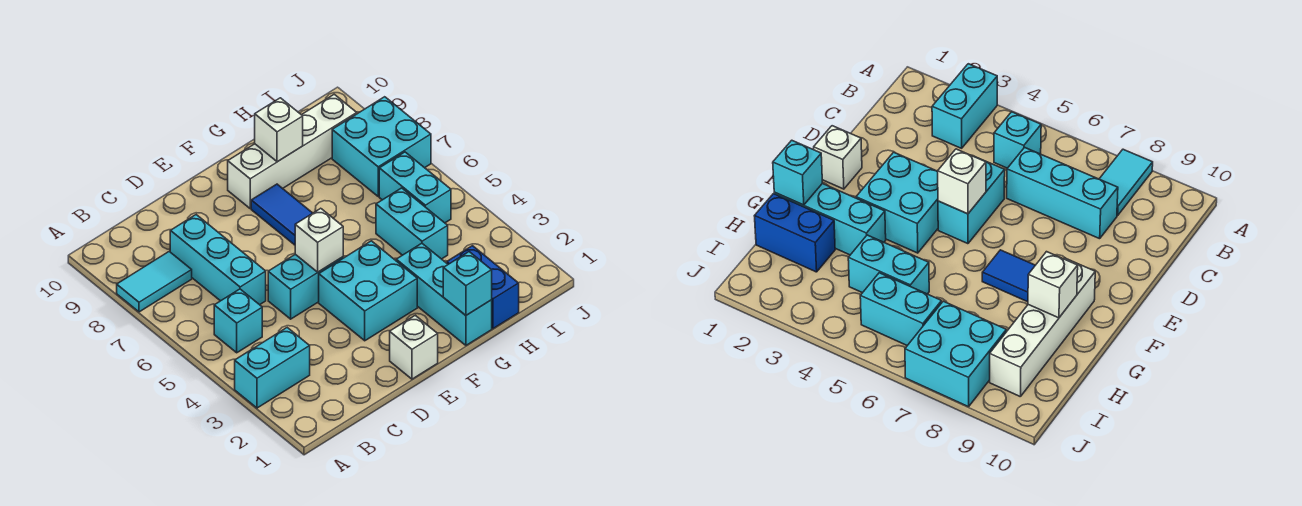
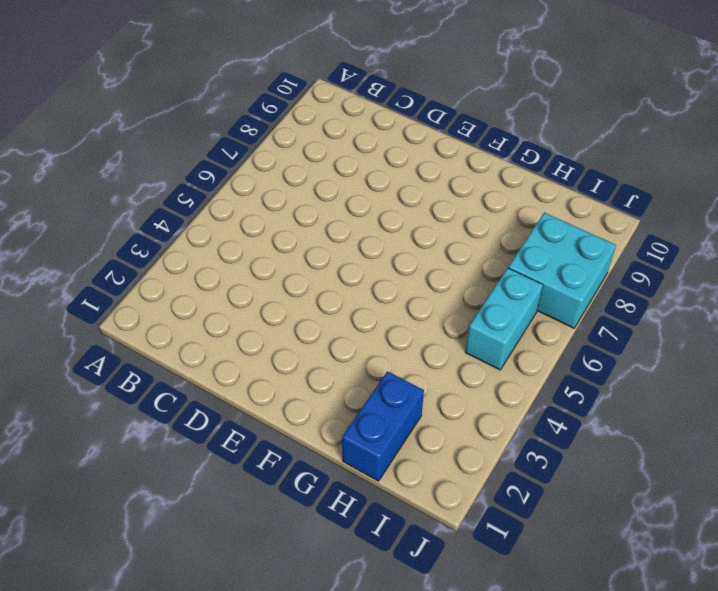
none -> cyan brick A3:B3 level 1
none -> cyan tile A8:B8 level 1
none -> cyan brick B5 level 1

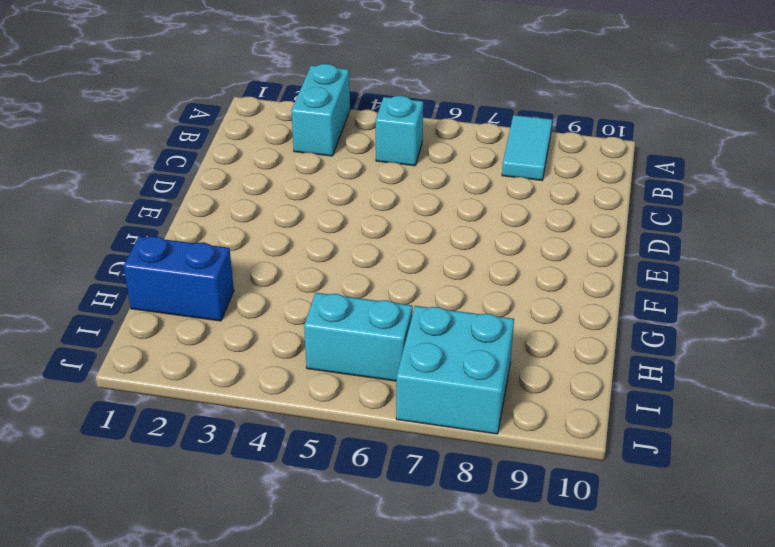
none -> cyan brick C6:C8 level 1
none -> cyan brick D5:E5 level 1
none -> white brick E1 level 1

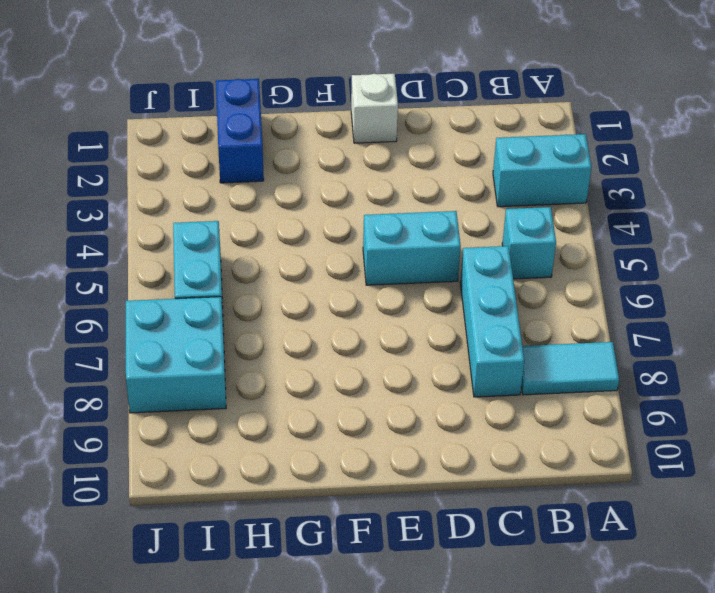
none -> cyan brick E3:F4 level 1
none -> blue tile F7:F8 level 1
none -> white brick F9:I9 level 1

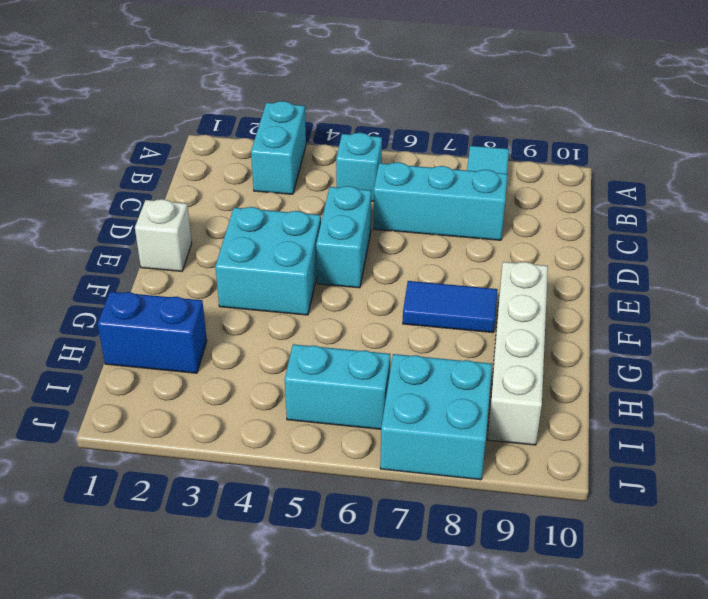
none -> cyan brick G1:G3 level 1
none -> cyan brick H4:H5 level 1
none -> white brick E5 level 2

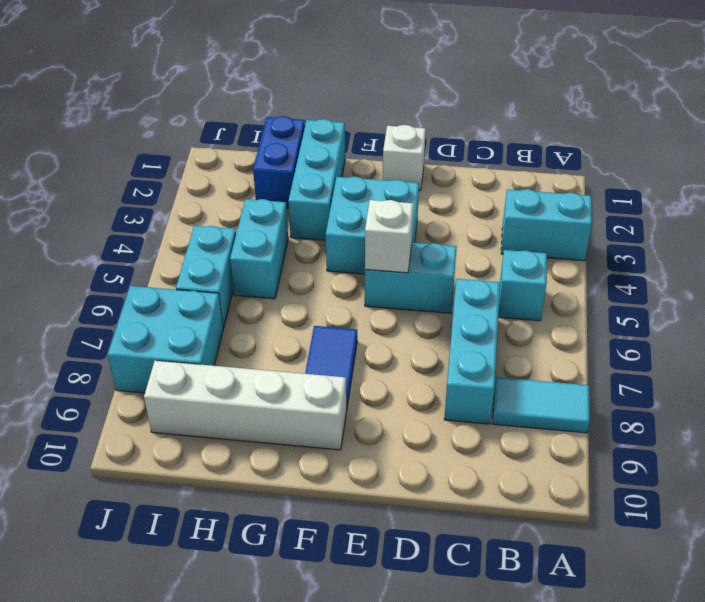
none -> cyan brick G1 level 2
none -> white brick G9 level 2

